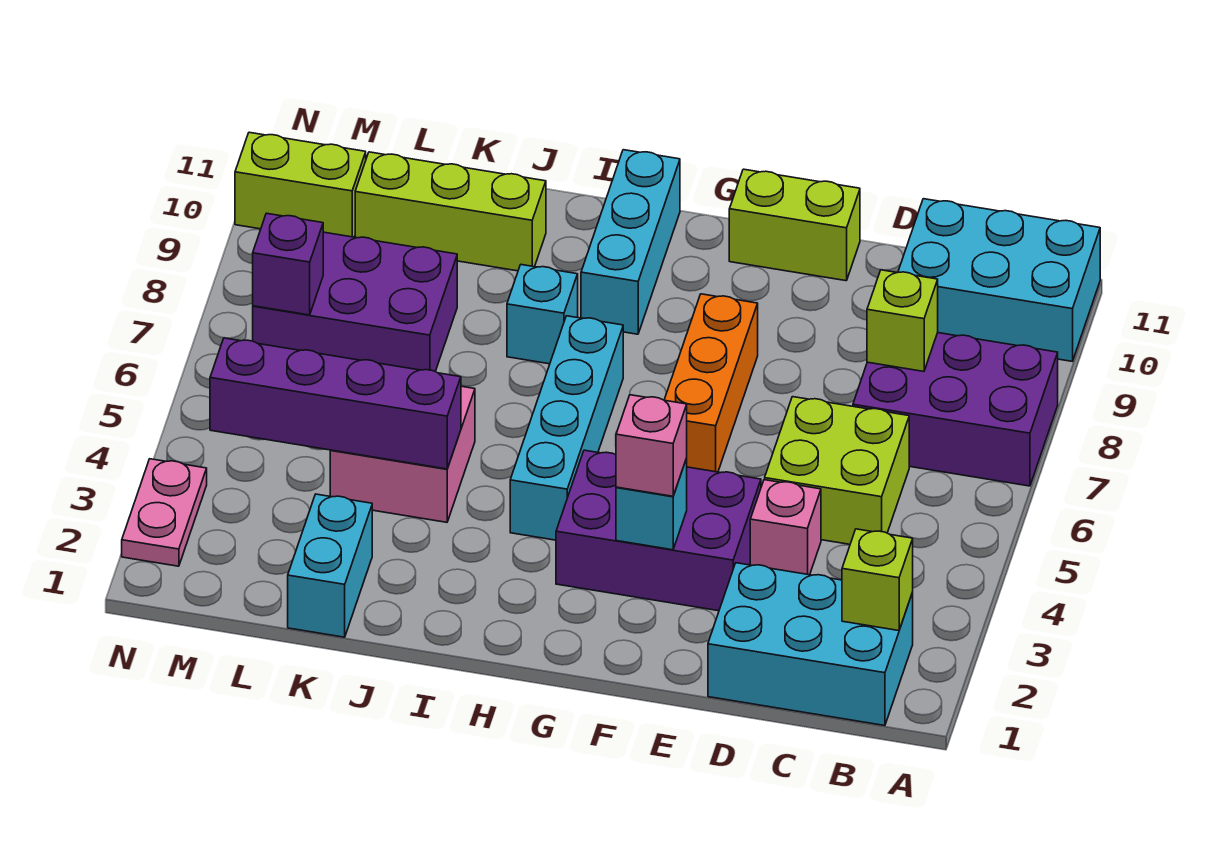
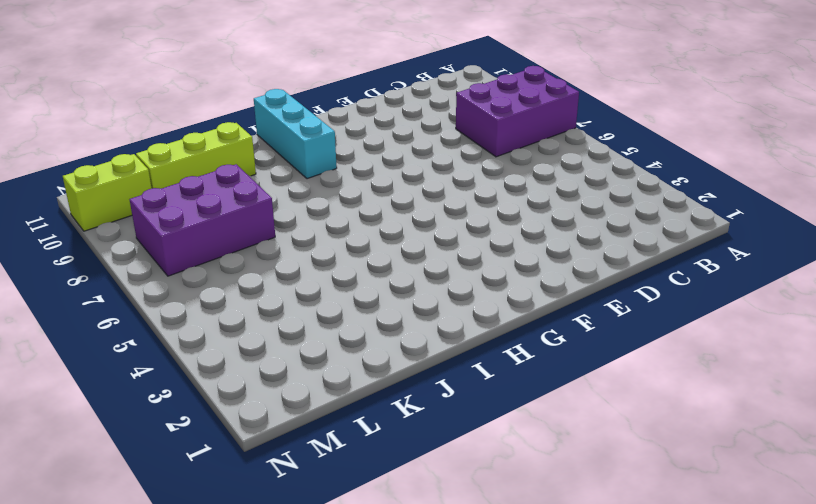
none -> cyan brick A10:C11 level 1
none -> cyan brick B1:D2 level 1
none -> lime brick C5:D6 level 1

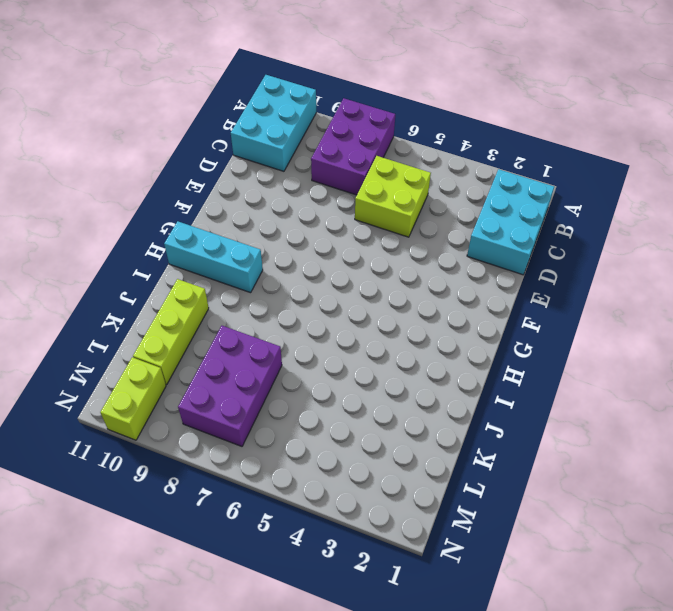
none -> pink brick D4 level 1
none -> purple brick E3:G4 level 1
none -> lime brick E11:F11 level 1

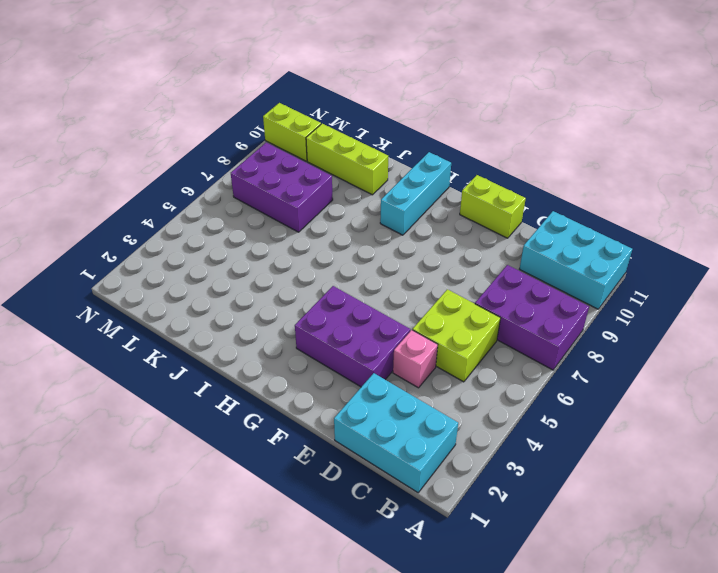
none -> orange brick F6:F8 level 1
none -> cyan brick H4:H7 level 1
none -> cyan brick I8 level 1

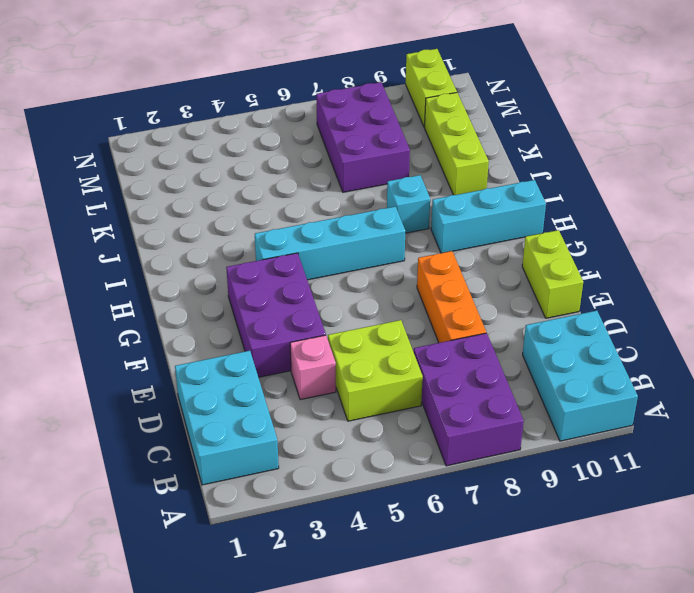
orange brick D8:F8 level 1 -> orange brick F6:F8 level 1
none -> pink brick J4:K5 level 1
none -> cyan brick K1:K2 level 1
none -> pink plate N2:N3 level 1

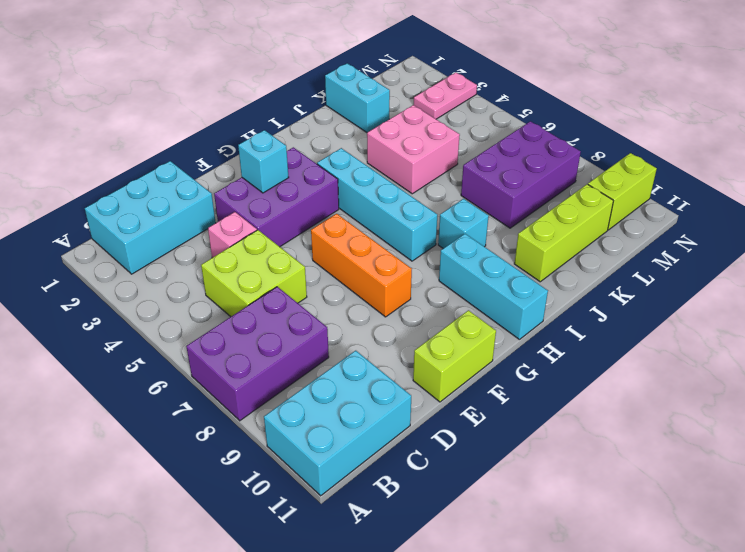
pink plate M3:N3 level 1 -> pink plate N2:N3 level 1
none -> lime brick B2 level 2
none -> lime brick C8 level 2
none -> purple brick J4:M4 level 2

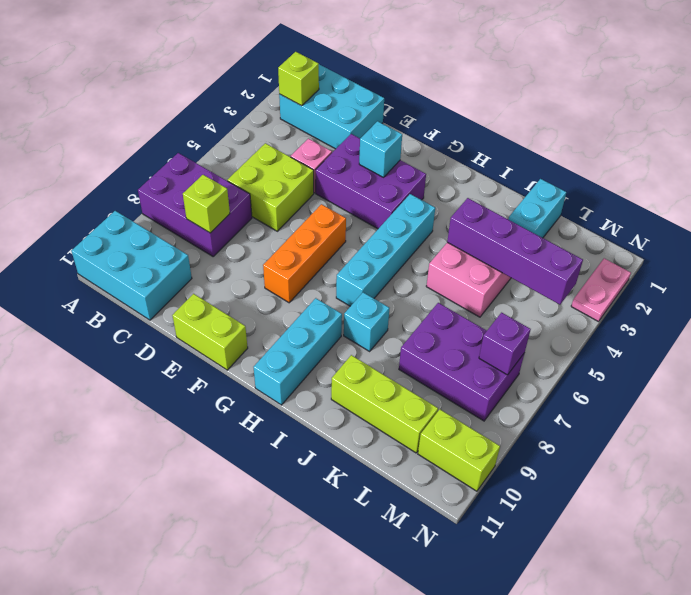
none -> pink brick F3 level 3

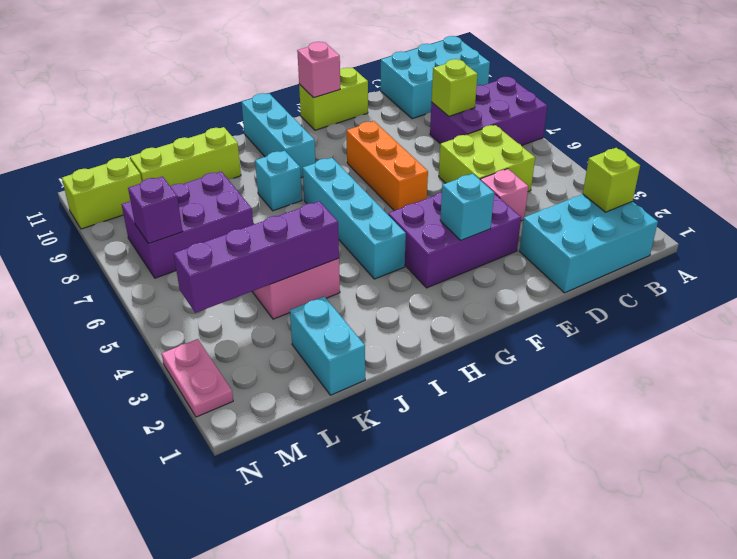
pink brick F11 level 2 -> pink brick F3 level 3

